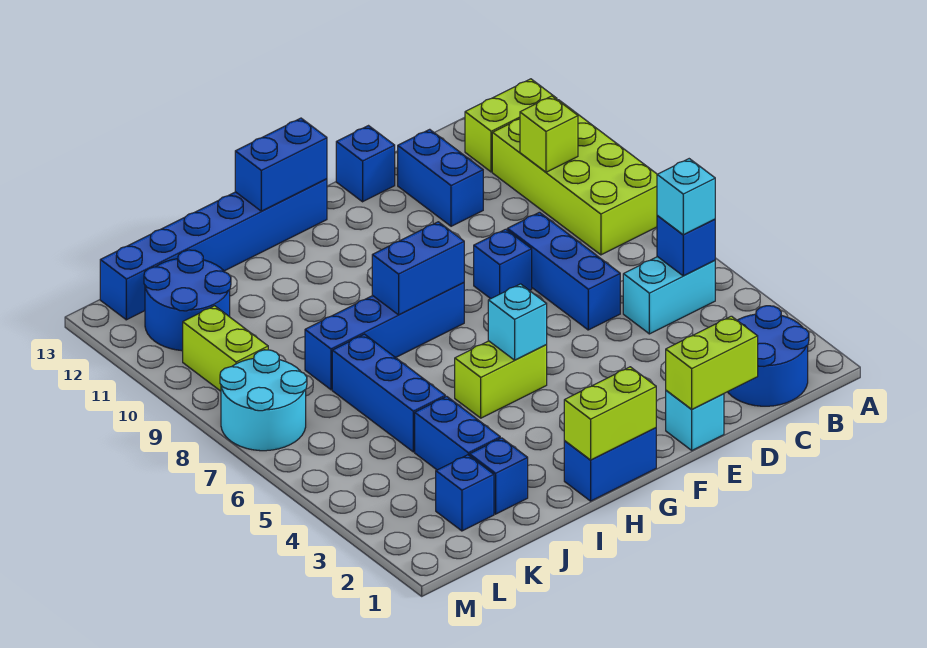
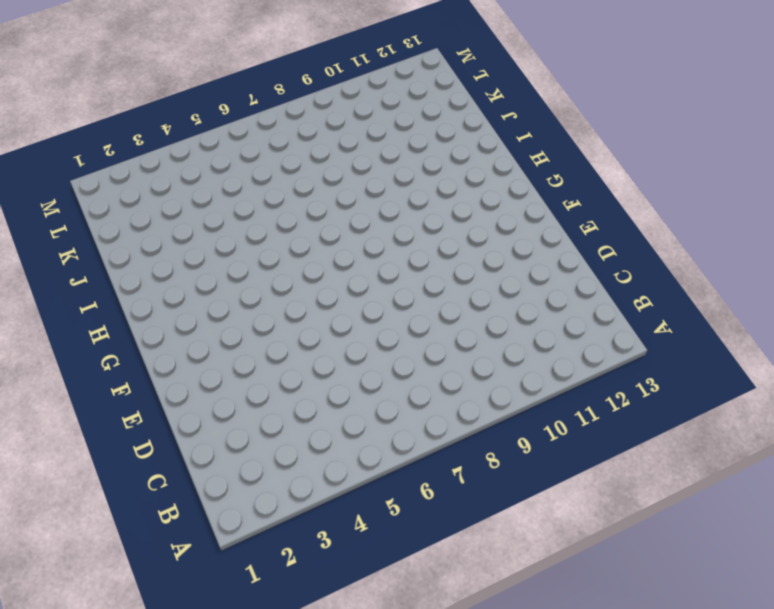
none -> lime brick A8:B11 level 1
none -> lime brick A12:B12 level 1
none -> blue round brick B1:C2 level 1

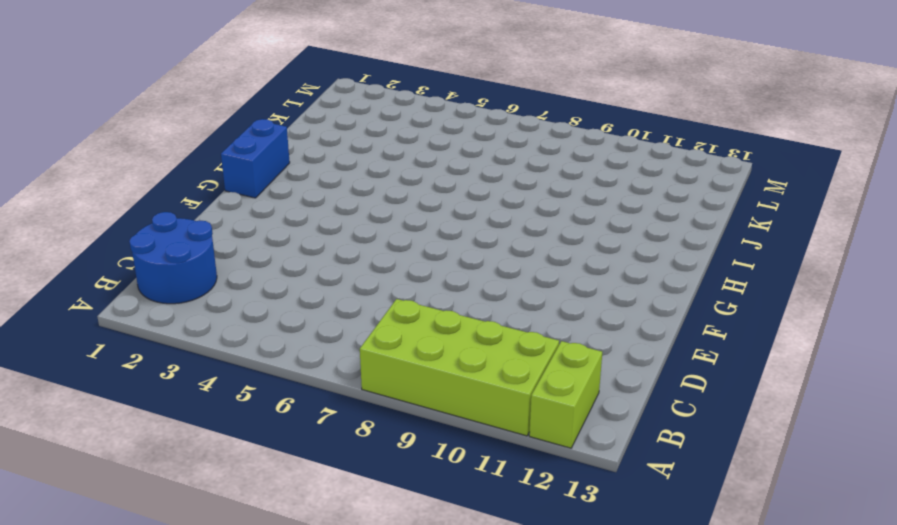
none -> cyan brick B5:C5 level 1
none -> blue brick D6:D8 level 1
none -> blue brick D11:D12 level 1

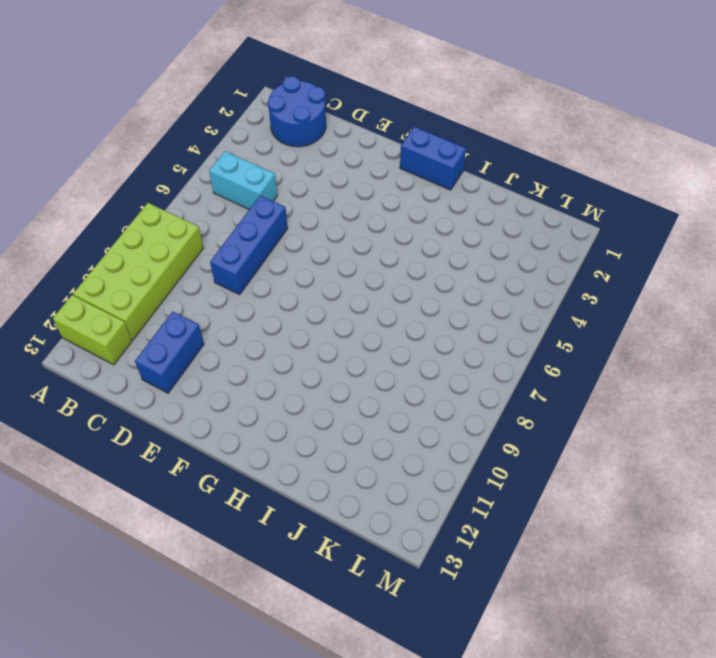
none -> cyan brick E1 level 1
none -> blue brick E8 level 1
none -> blue brick E13 level 1

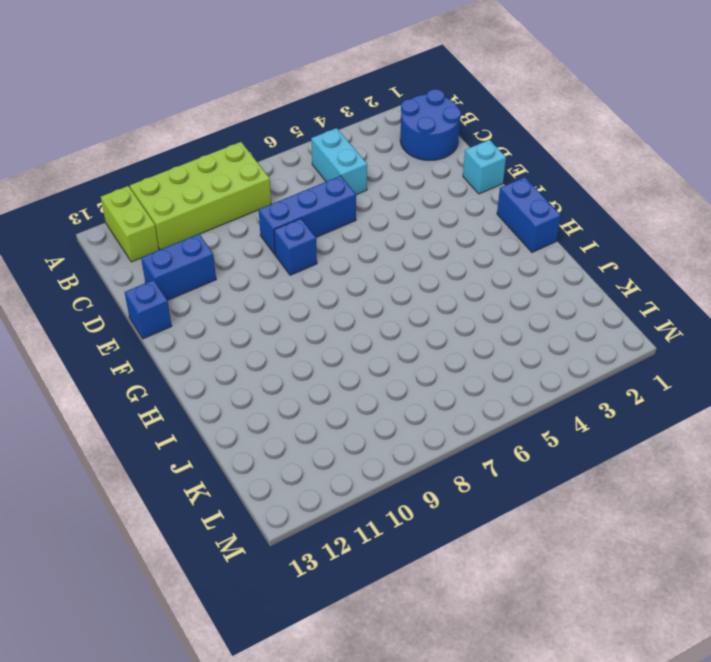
none -> lime brick G5:H5 level 1
none -> blue brick G8:J8 level 1
none -> blue brick G13:L13 level 1

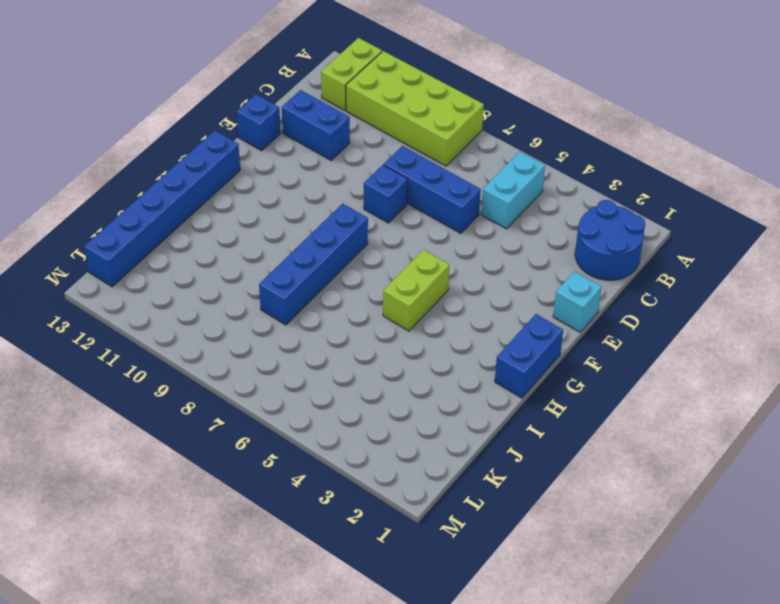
none -> blue brick J2 level 1
none -> blue brick J3:J4 level 1
none -> blue brick J5:J7 level 1

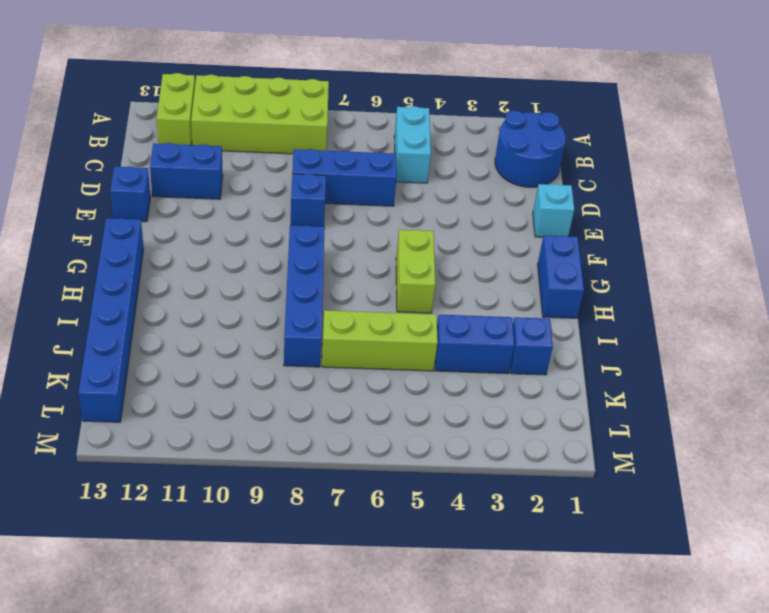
lime brick J5:J7 level 1 -> blue brick J5:J7 level 1
none -> blue brick K2 level 1
none -> blue round brick K11:L12 level 1
none -> cyan round brick L7:M8 level 1

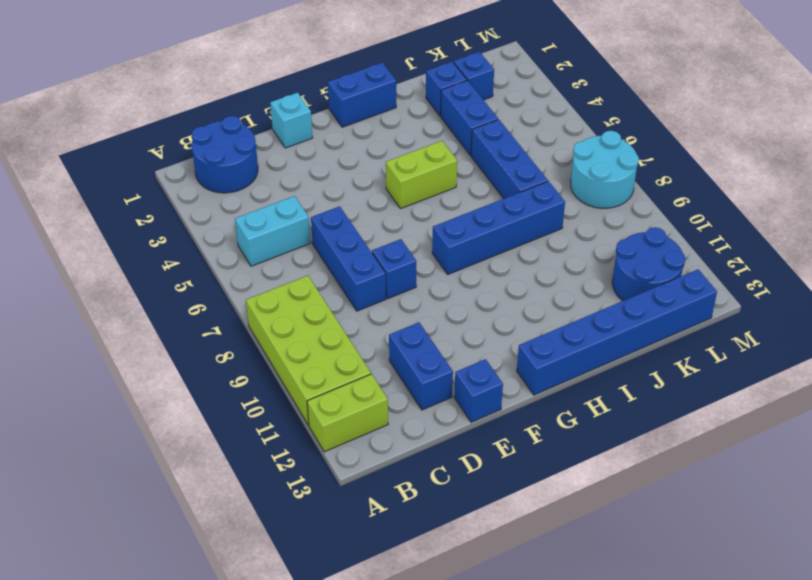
none -> lime brick L9:L10 level 1
none -> blue brick B5 level 2
none -> lime brick B10 level 2

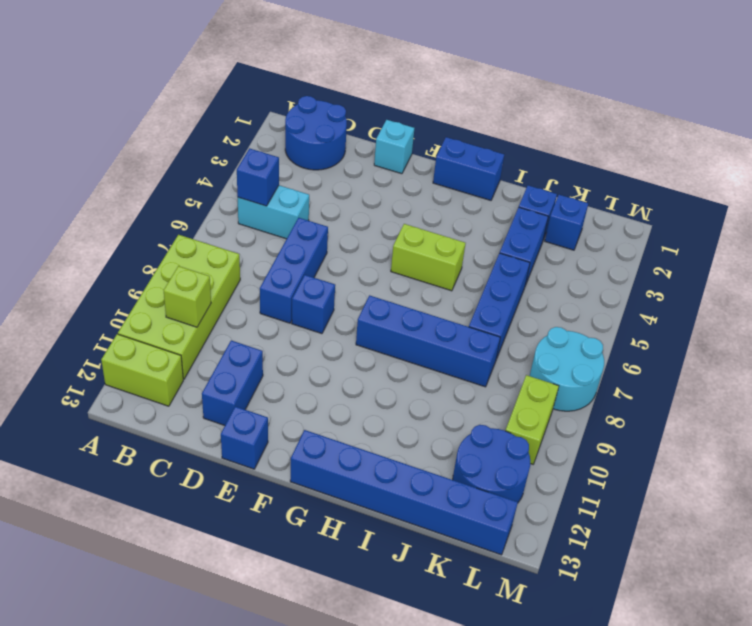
none -> lime brick D1:E1 level 2
none -> lime brick G1:H1 level 2
none -> cyan brick G5 level 2

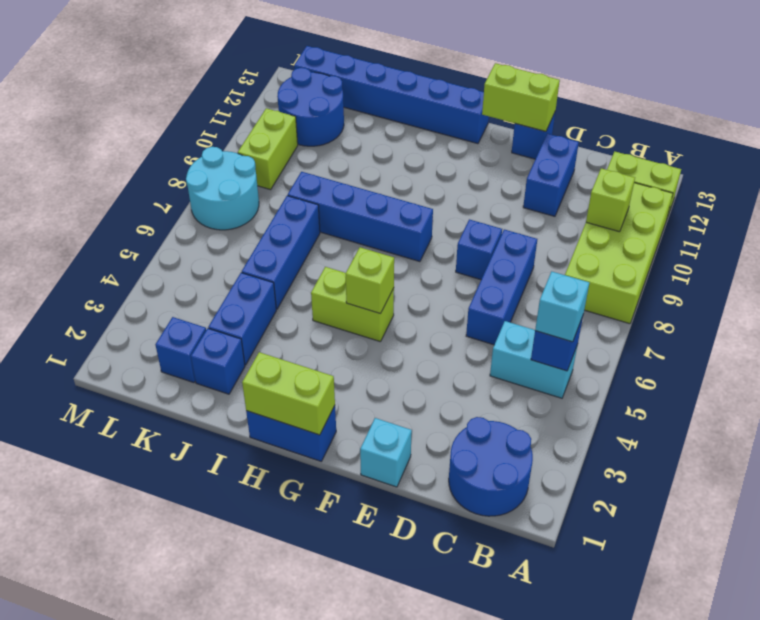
lime brick E13:F13 level 2 -> lime brick D1:E1 level 2
lime brick G5 level 2 -> cyan brick G5 level 2
none -> blue brick G8:H8 level 2
none -> blue brick G13:H13 level 2

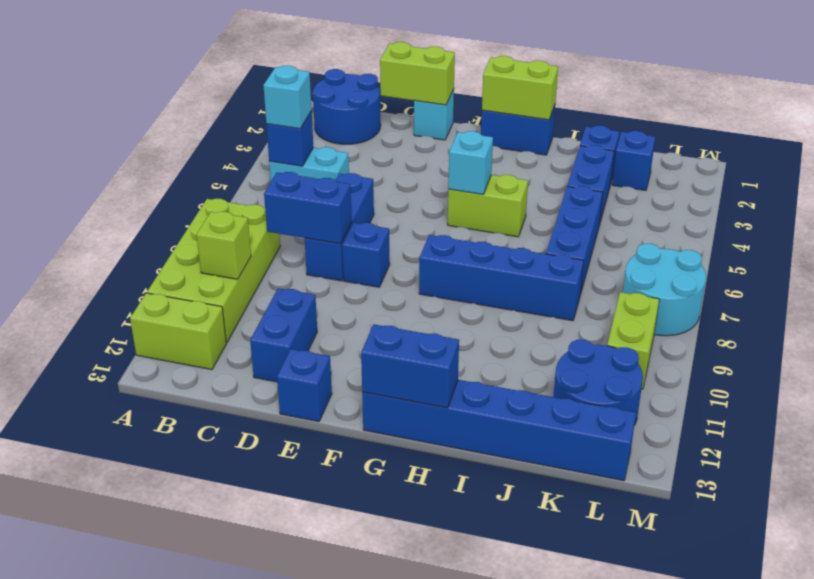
blue brick C8:D8 level 2 -> blue brick G8:H8 level 2

